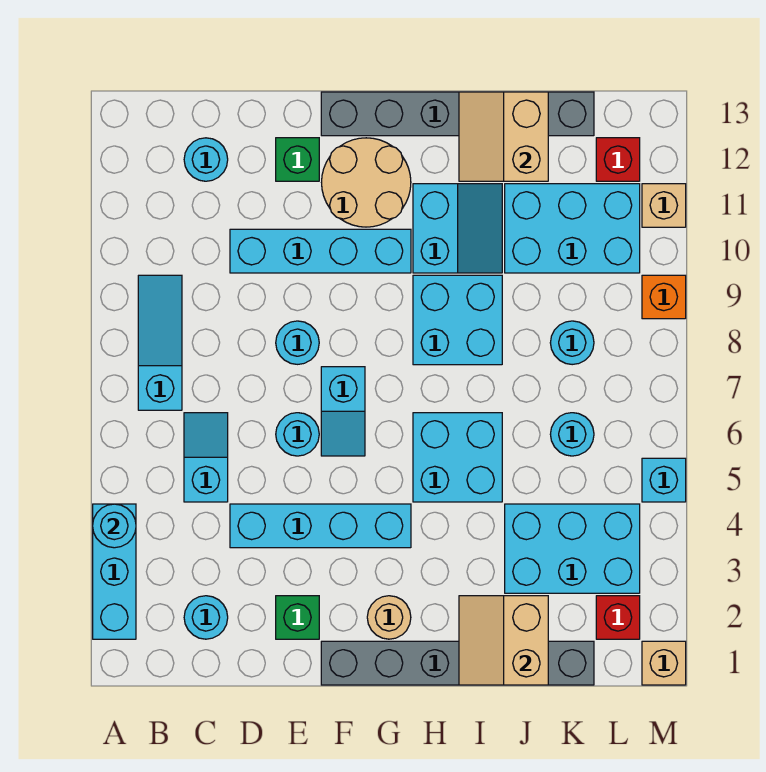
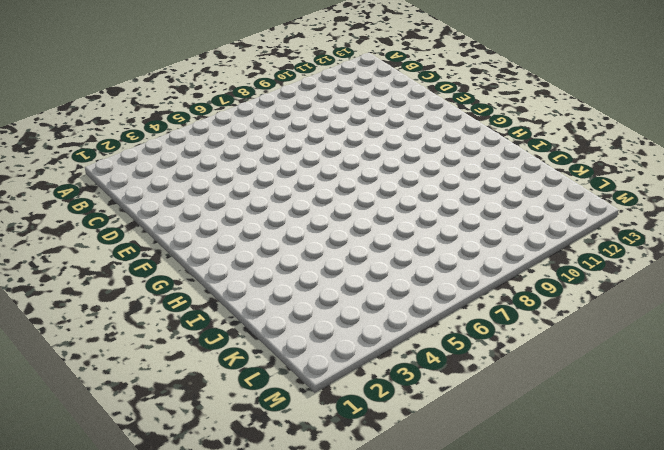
none -> cyan brick A2:A4 level 1
none -> cyan slope B7:B9 level 1 top 7
none -> cyan round brick C2 level 1
none -> cyan slope C5:C6 level 1 top 5

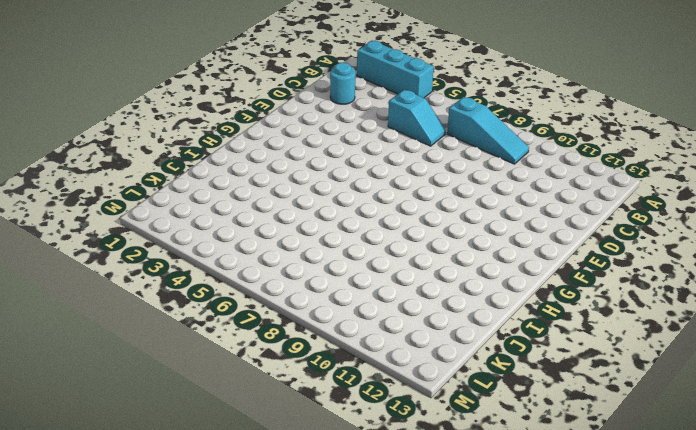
none -> cyan round brick C12 level 1
none -> cyan brick D4:G4 level 1
none -> cyan brick D10:G10 level 1
none -> green brick E2 level 1

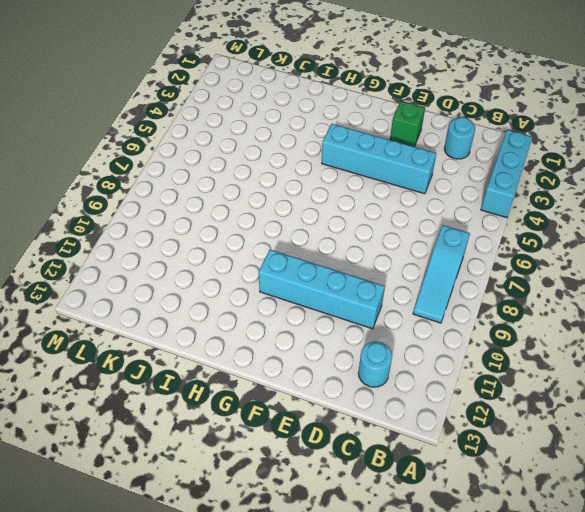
none -> cyan slope C5:C6 level 1 top 5
none -> cyan round brick E6 level 1
none -> cyan round brick E8 level 1
none -> green brick E12 level 1

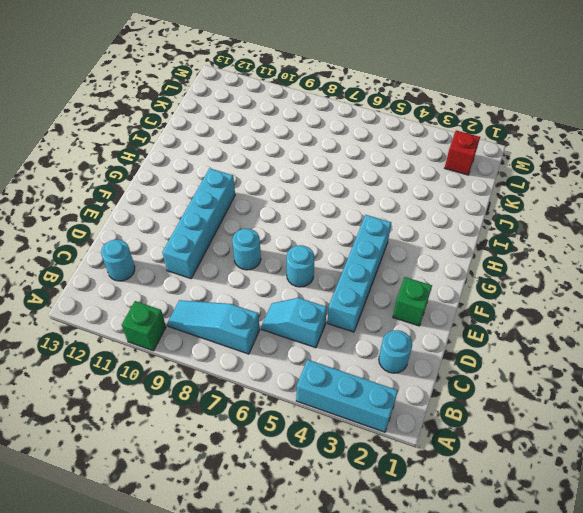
green brick A10 level 1 -> green brick E12 level 1
none -> grey brick F1:K1 level 1
none -> cyan slope F6:F7 level 1 top 7
none -> tan round brick F11:G12 level 1
none -> grey brick F13:K13 level 1

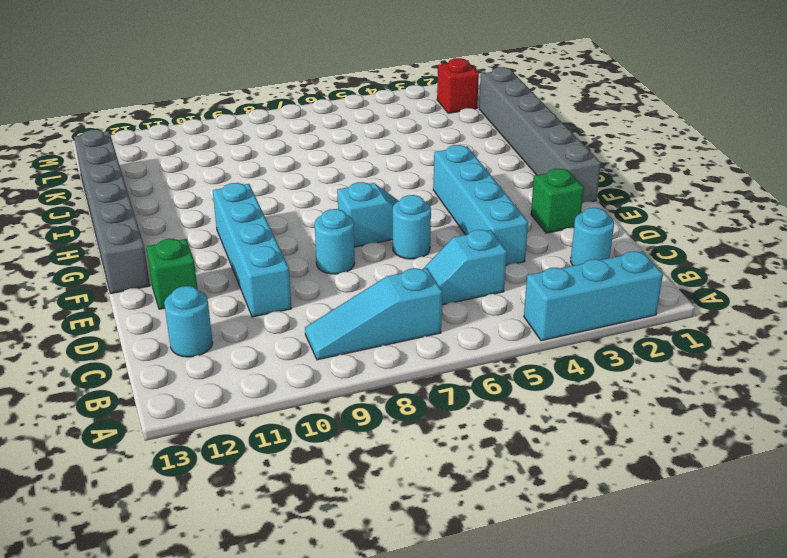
none -> tan round brick F11:G12 level 1
none -> tan round brick G2 level 1
none -> cyan brick H5:I6 level 1
none -> cyan brick H8:I9 level 1

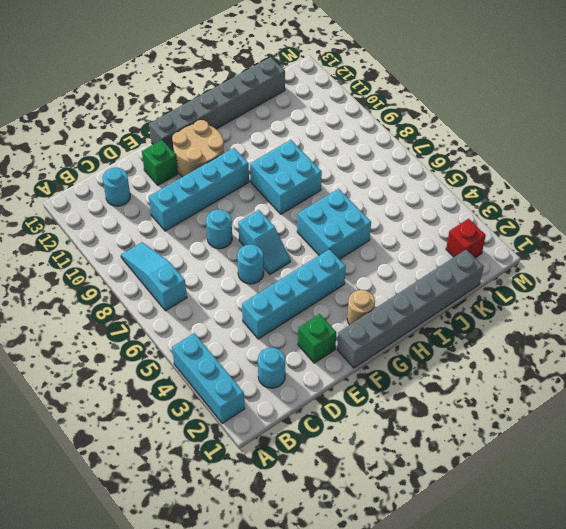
none -> cyan slope C5:C6 level 1 top 5
none -> cyan slope H10:I11 level 1 top H
none -> cyan brick J3:L4 level 1
none -> cyan brick J10:L11 level 1

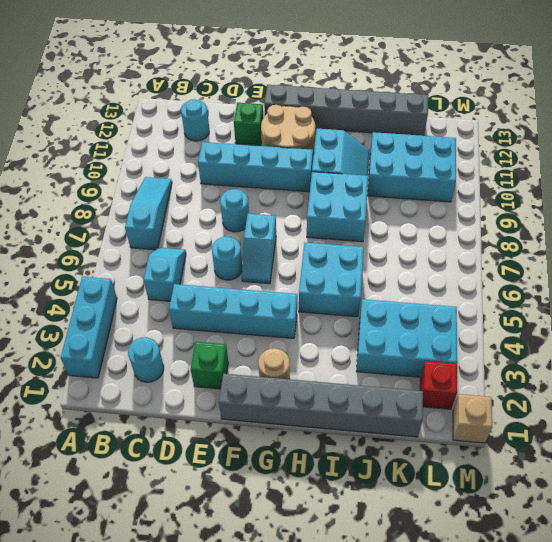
none -> cyan round brick K6 level 1
none -> cyan round brick K8 level 1
none -> red brick L12 level 1
none -> cyan brick M5 level 1

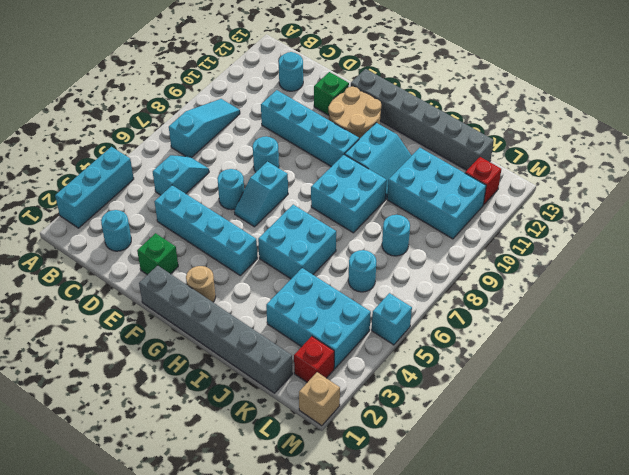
none -> orange brick M9 level 1
none -> tan brick M11 level 1
none -> cyan round brick A4 level 2
none -> tan slope I1:J2 level 2 top J

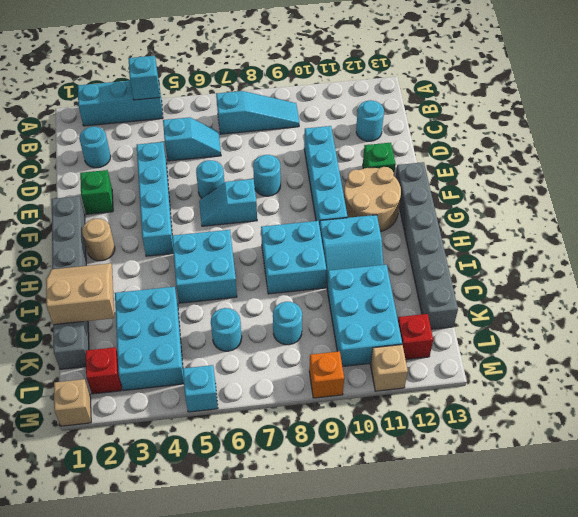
cyan brick A4 level 2 -> cyan round brick A4 level 2
none -> tan slope I12:J13 level 2 top J

